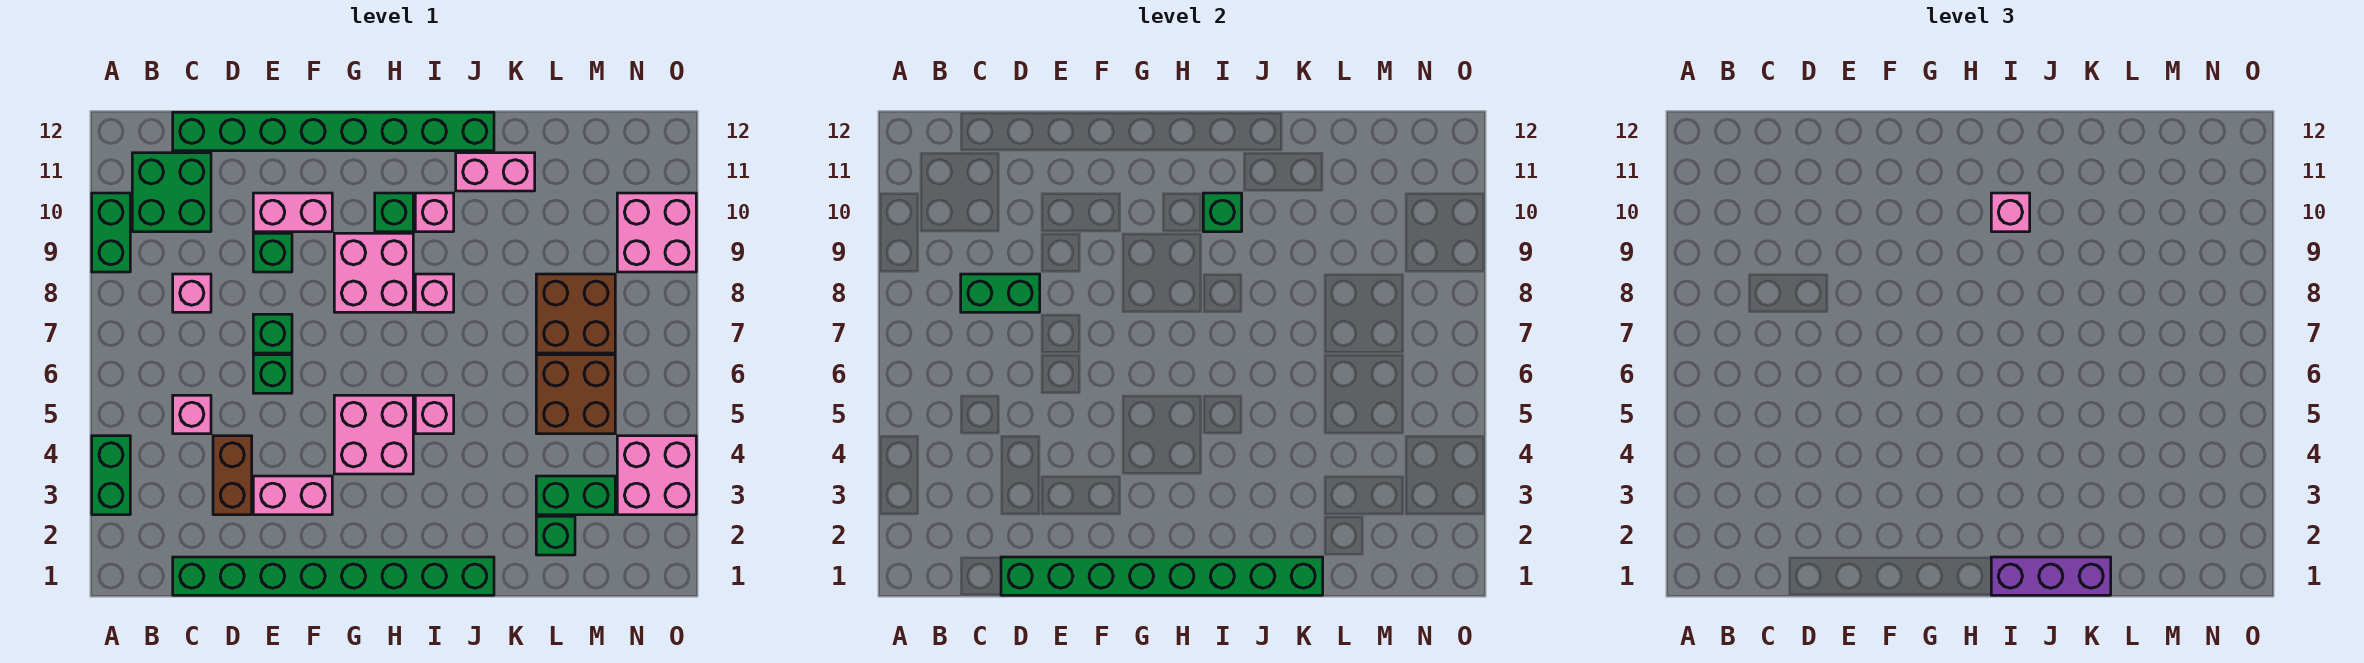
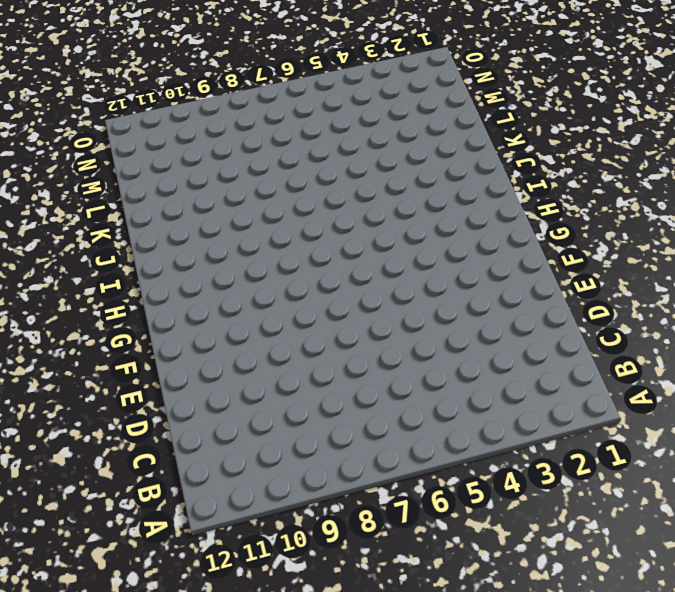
none -> green brick A3:A4 level 1
none -> green brick A9:A10 level 1
none -> green brick B10:C11 level 1
none -> green brick C1:J1 level 1

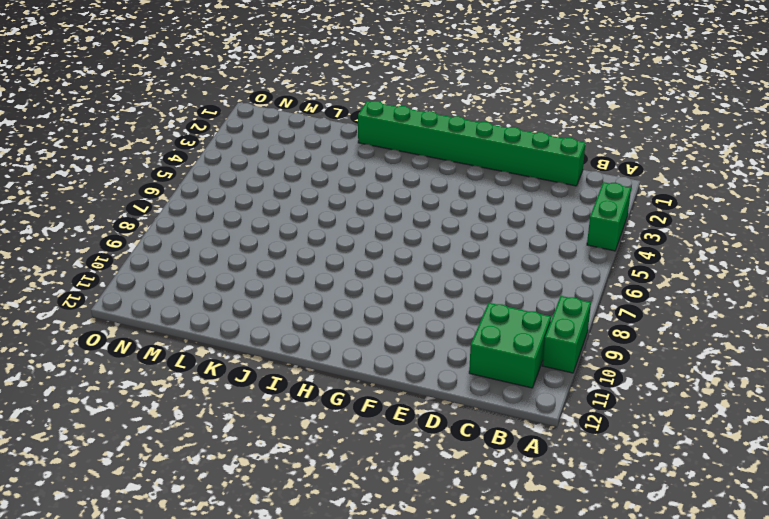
none -> pink brick C5 level 1
none -> pink brick C8 level 1
none -> green brick C12:J12 level 1
none -> brown brick D3:D4 level 1

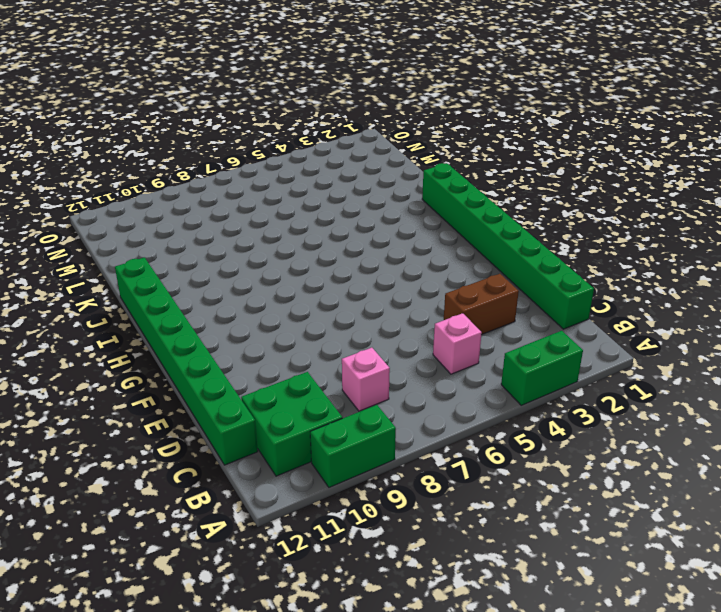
none -> pink brick E3:F3 level 1
none -> green brick E6 level 1
none -> green brick E7 level 1
none -> green brick E9 level 1

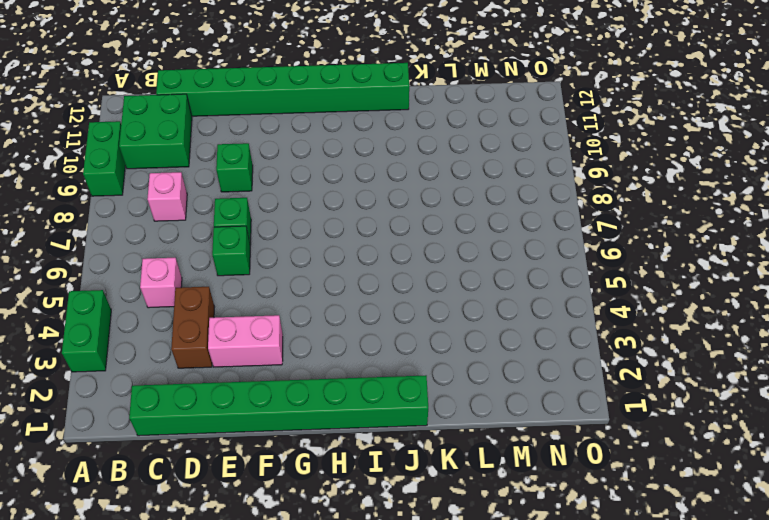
none -> pink brick E10:F10 level 1
none -> pink brick G4:H5 level 1
none -> pink brick G8:H9 level 1
none -> green brick H10 level 1

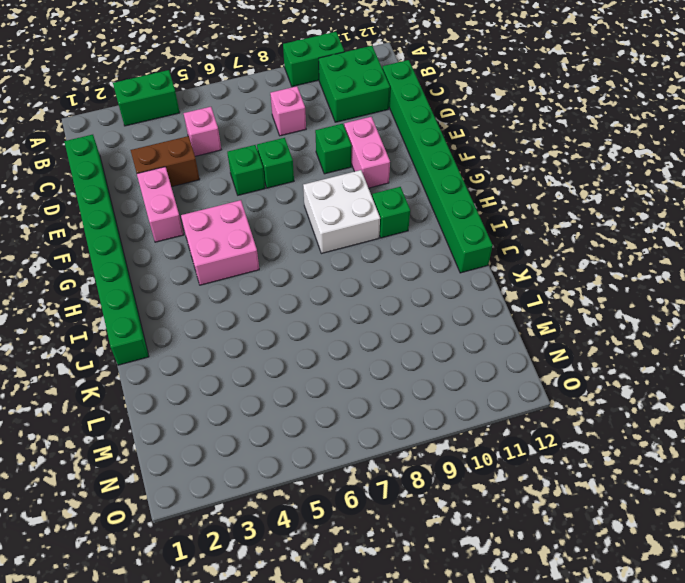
white brick G8:H9 level 1 -> pink brick G8:H9 level 1
none -> pink brick I5 level 1
none -> pink brick I8 level 1
none -> pink brick I10 level 1
none -> pink brick J11:K11 level 1

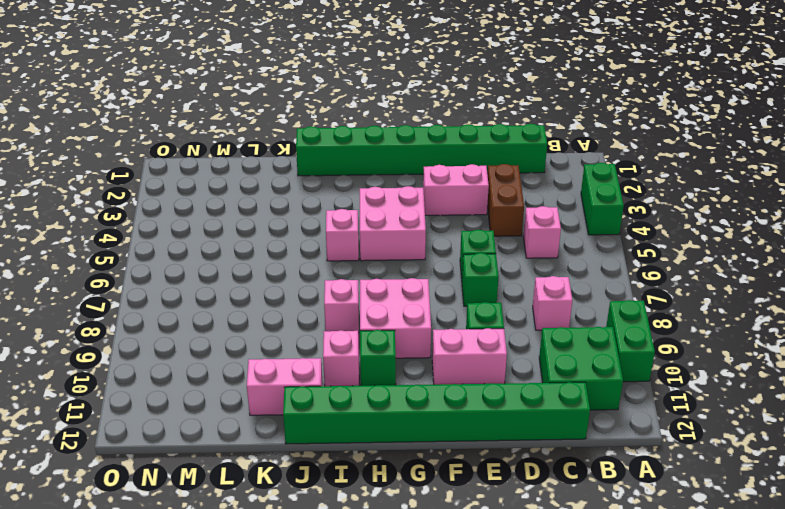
none -> green brick L2 level 1
none -> green brick L3:M3 level 1
none -> brown brick L5:M6 level 1
none -> brown brick L7:M8 level 1

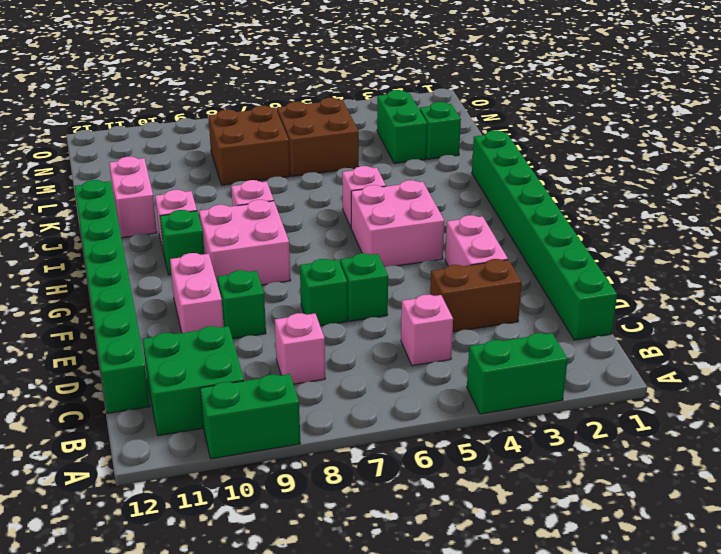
none -> pink brick N3:O4 level 1
none -> pink brick N9:O10 level 1
none -> green brick C8:D8 level 2
none -> green brick D1:K1 level 2

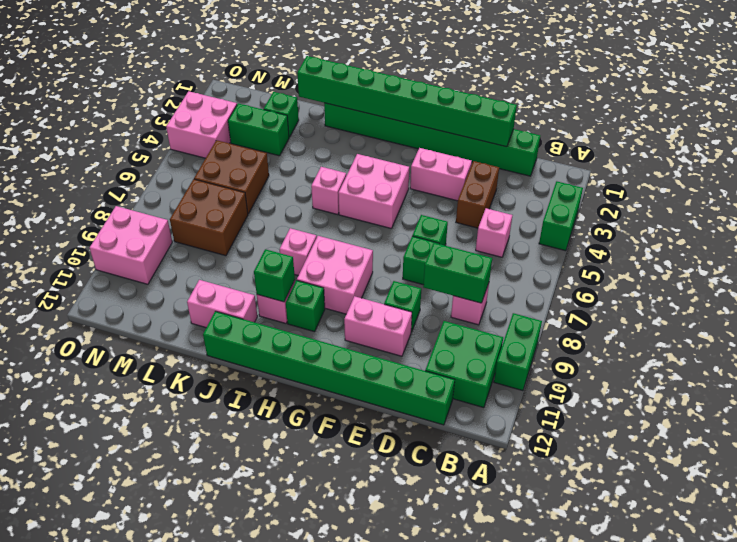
none -> purple brick I1:K1 level 3
none -> pink brick I10 level 3

